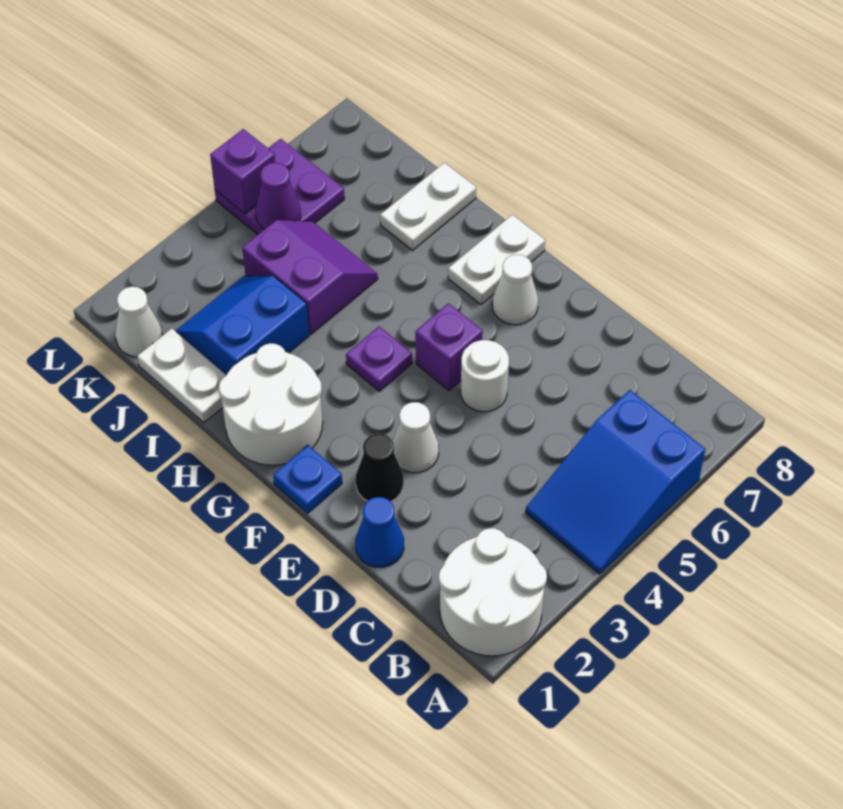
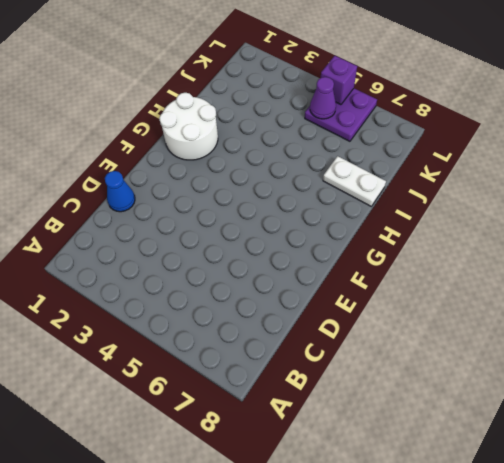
none -> white round brick A1:B2 level 1
none -> blue slope A4:B6 level 1 top 6
none -> black cone E2 level 1

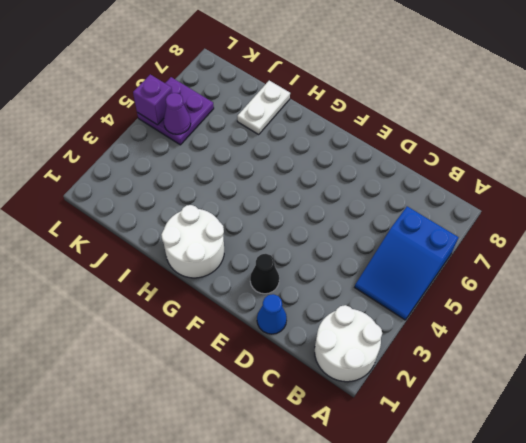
none -> white cone E3 level 1
none -> white round brick E5 level 1
none -> blue plate F1 level 1

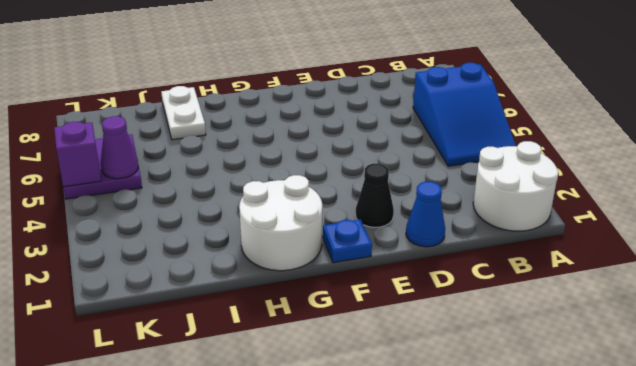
none -> white cone E3 level 1
none -> white round brick E5 level 1
none -> purple brick F5 level 1

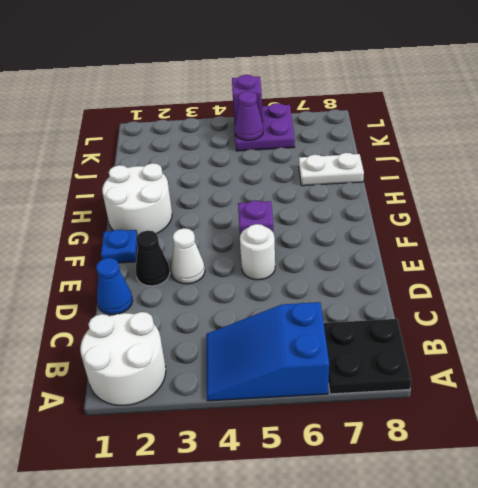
black plate A7:B8 level 1 -> none
none -> white cone F7 level 1
none -> purple plate G4 level 1
none -> white plate G7:G8 level 1

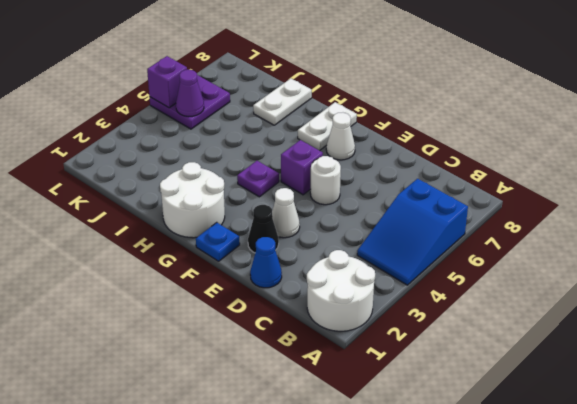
none -> white plate I1:J1 level 1
none -> blue slope I2:J3 level 1 top I
none -> purple slope I4:J5 level 1 top 4

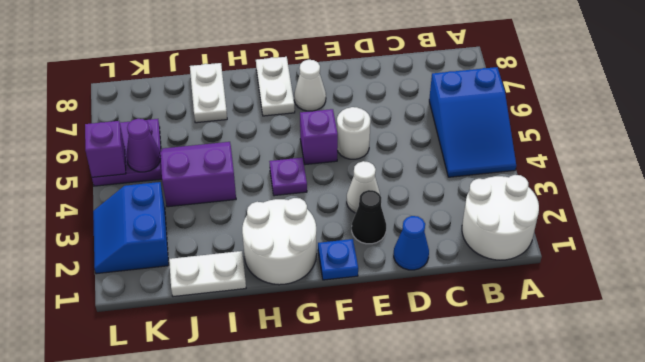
blue slope K2:L3 level 1 top K -> blue slope I2:J3 level 1 top I
none -> white cone K1 level 1

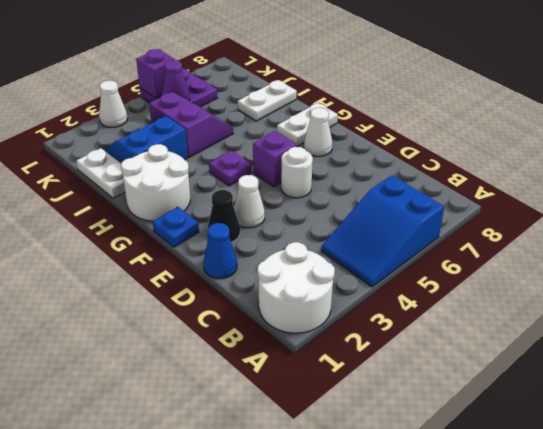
white cone L3 level 1 -> white cone K1 level 1

